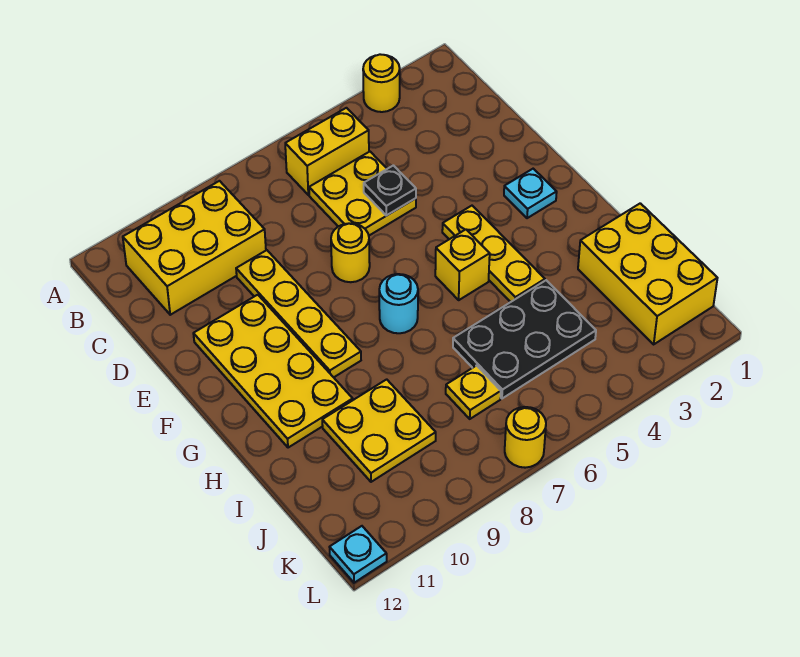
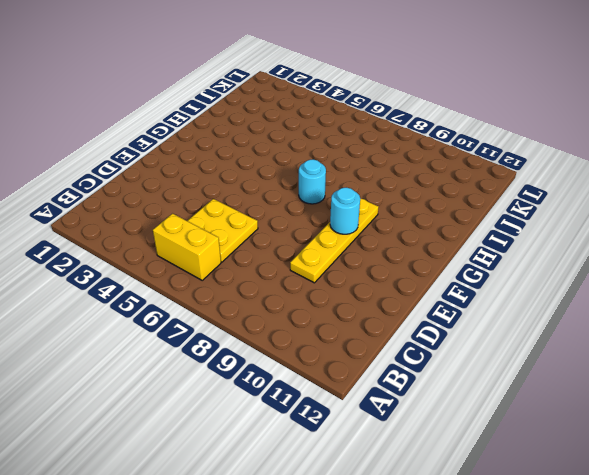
cyan round brick F9 level 2 -> none
none -> yellow round brick A3 level 1
none -> yellow brick B9:C11 level 1
none -> yellow round brick E7 level 1

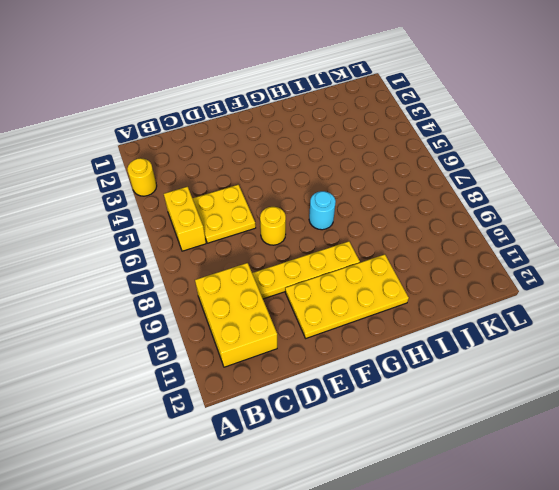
none -> cyan plate F2 level 1
none -> yellow plate F4:H4 level 1
none -> yellow brick G5 level 1

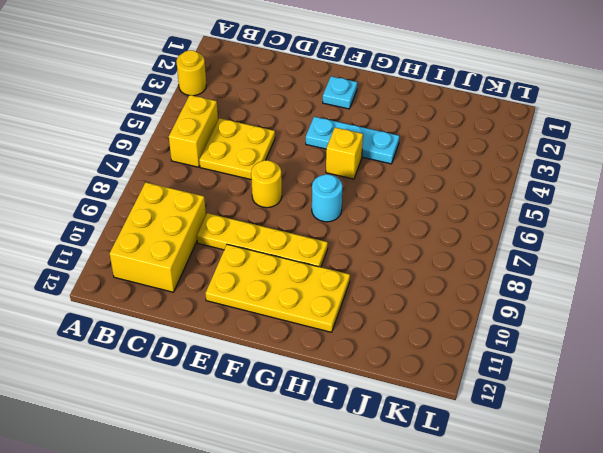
cyan plate F4:H4 level 1 -> yellow plate F4:H4 level 1
none -> yellow brick I1:K2 level 1
none -> black plate I4:J6 level 1
none -> yellow plate I9:J10 level 1

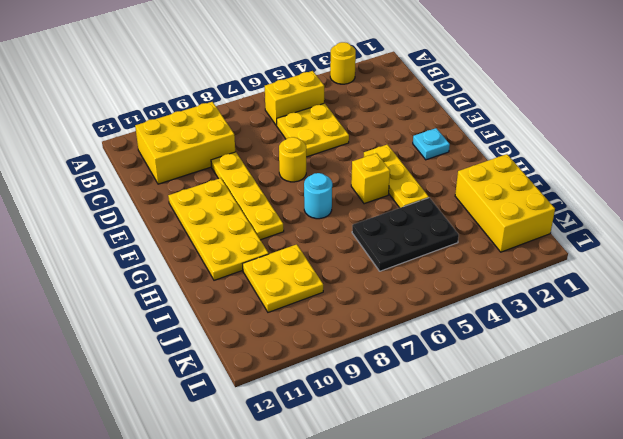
none -> yellow plate J7 level 1
none -> yellow round brick L7 level 1
none -> cyan plate L12 level 1

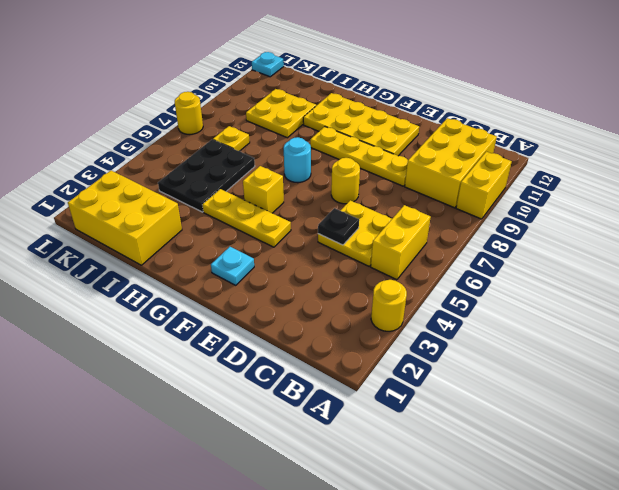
yellow brick A9:A10 level 1 -> none

